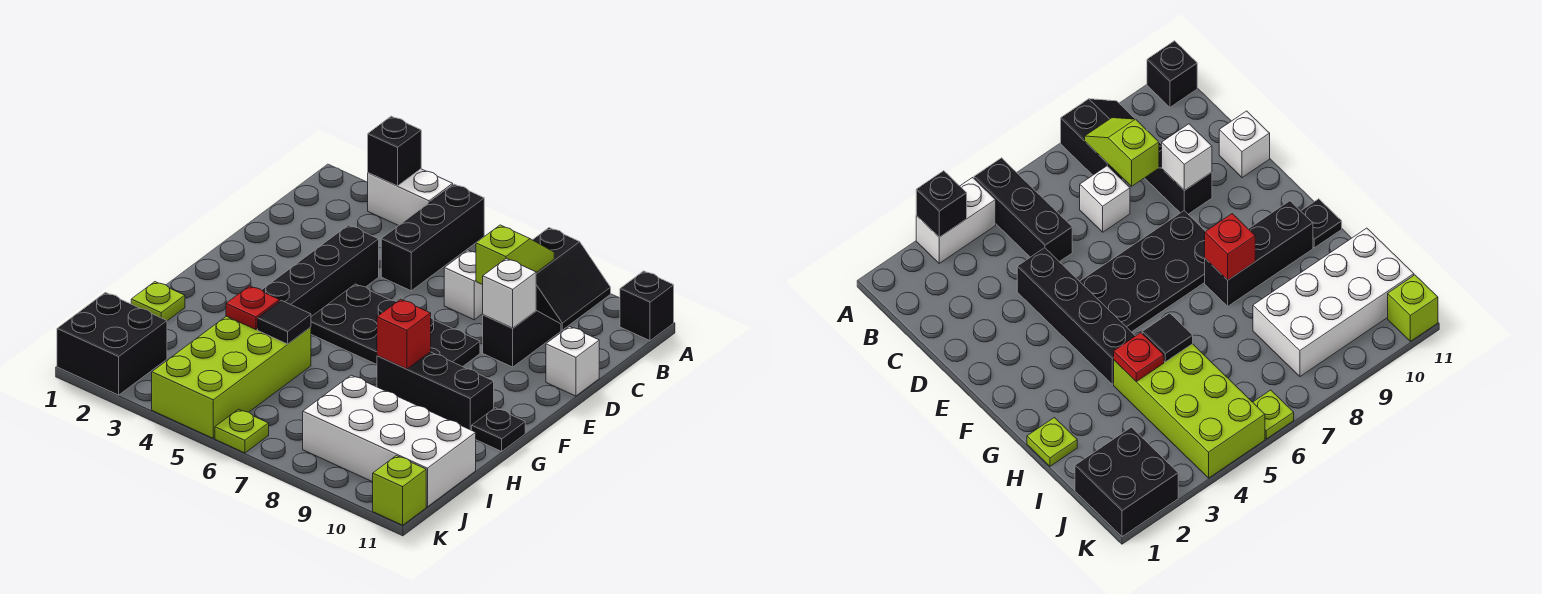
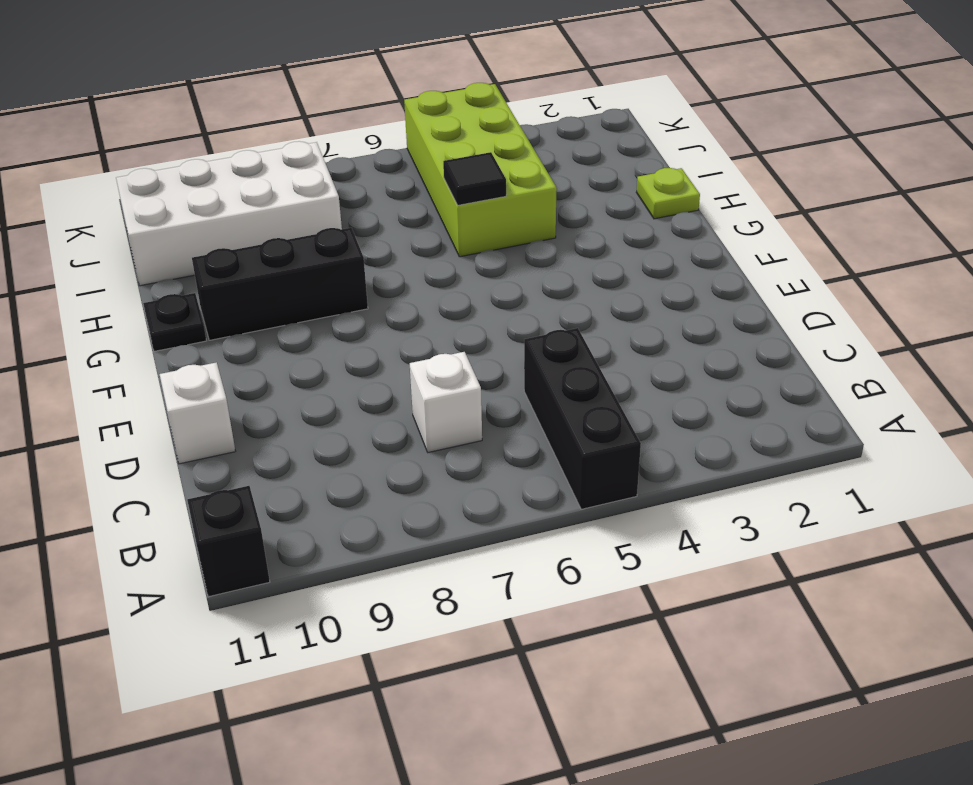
none -> white brick A3:A4 level 1
none -> black slope A8:B9 level 1 top 8
none -> black slope C9:D9 level 1 top D

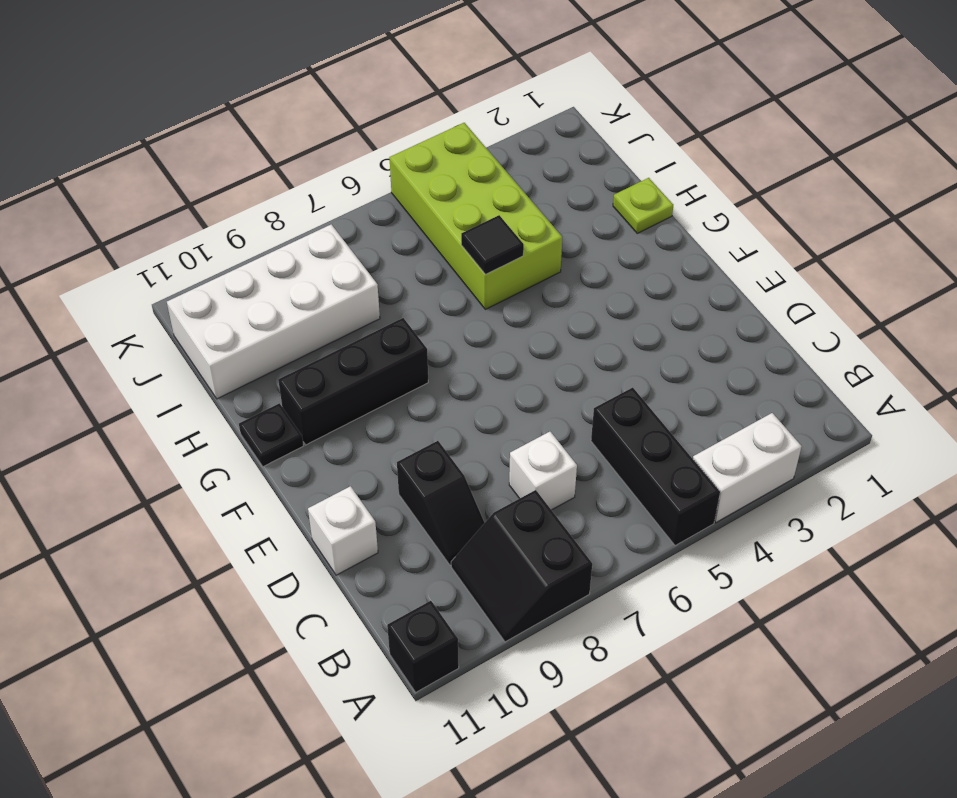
none -> black brick D4:G4 level 1
none -> black plate E5:F8 level 1
none -> black brick J1:K2 level 1

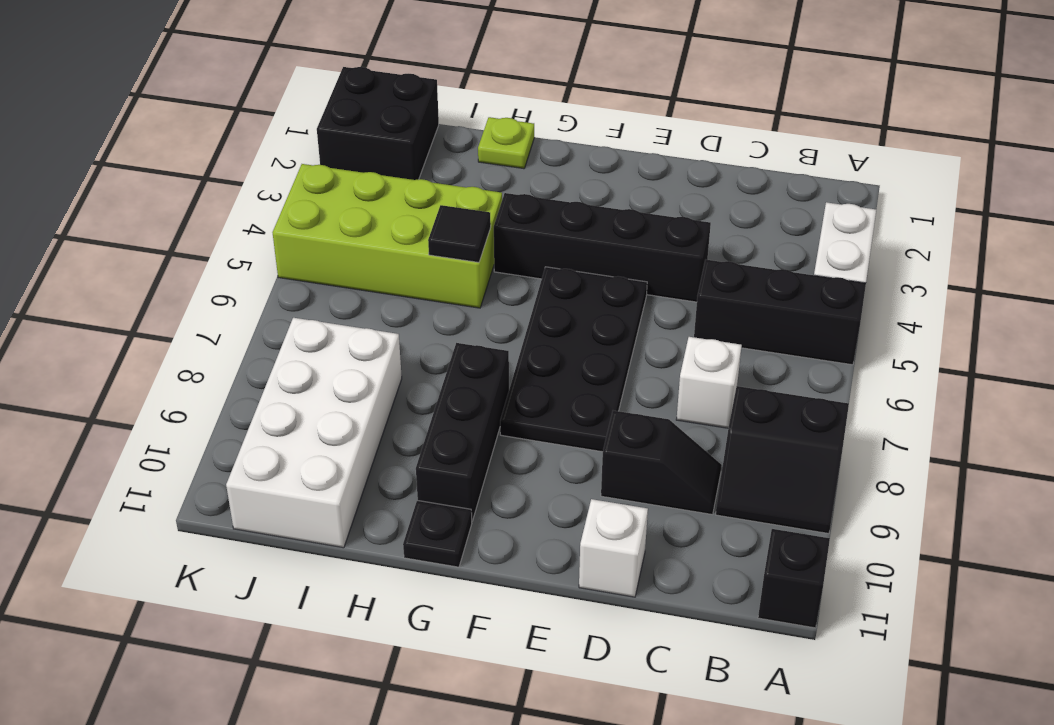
none -> lime plate K6 level 1
none -> lime brick K11 level 1
none -> black brick A3 level 2

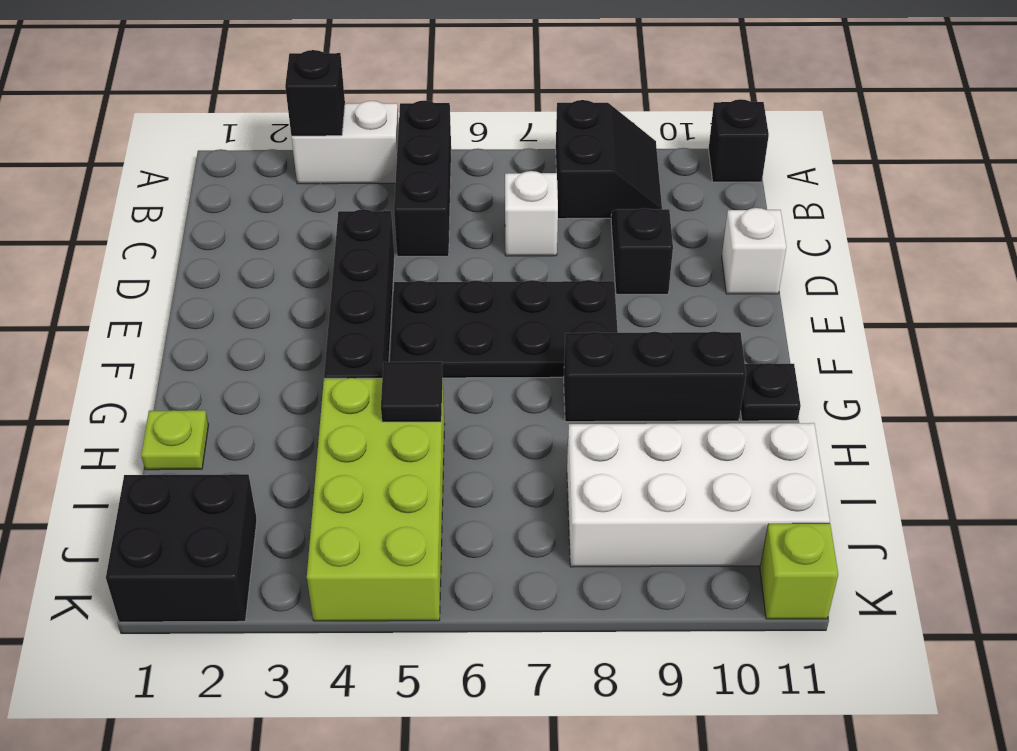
none -> lime plate K6 level 1
none -> lime slope B8:C8 level 2 top C
none -> white brick D9 level 2

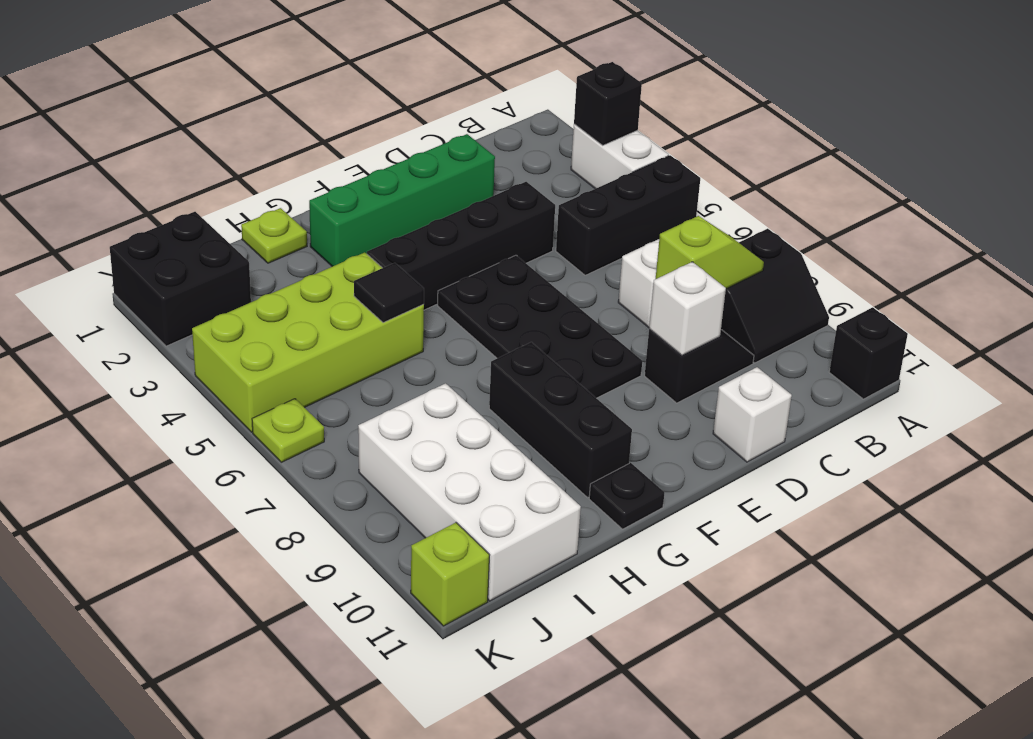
green brick D2:G2 level 1 -> none
none -> red brick G8 level 2
none -> red plate H4 level 2

